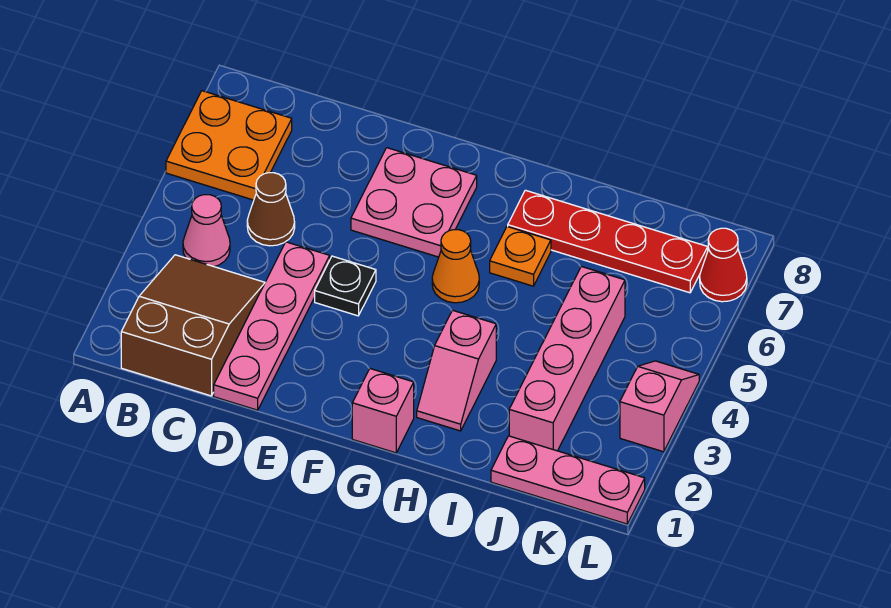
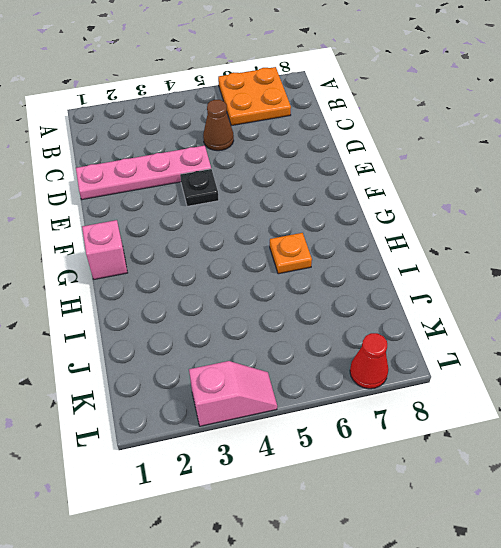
none -> brown slope B1:C3 level 1 top 1
none -> pink cone B4 level 1
none -> pink plate E6:F7 level 1

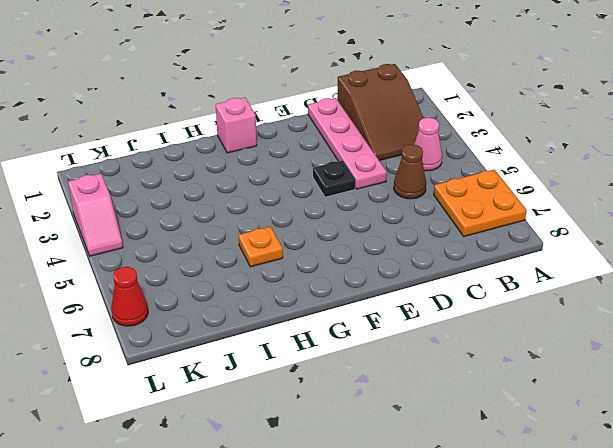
none -> pink plate E6:F7 level 1
none -> orange cone G5 level 1
none -> pink slope H2:H3 level 1 top 3

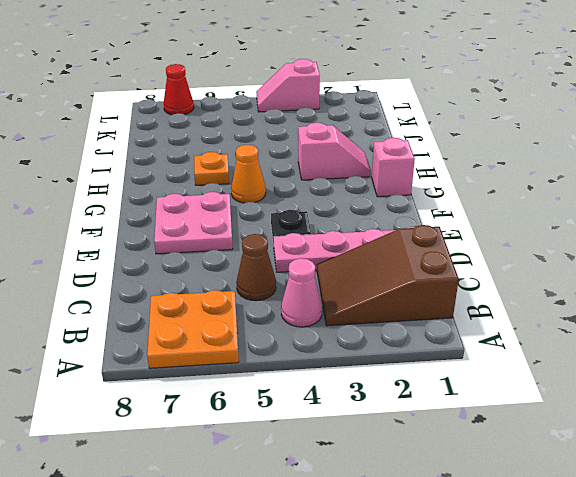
none -> red plate H7:K7 level 1
none -> pink plate J1:L1 level 1
none -> pink brick J2:J5 level 1

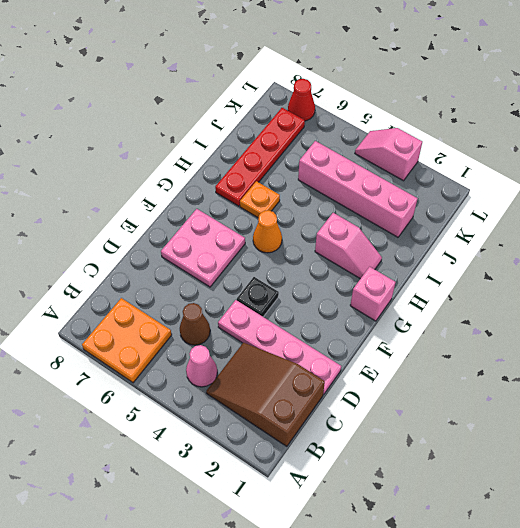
none -> pink plate J1:L1 level 1

